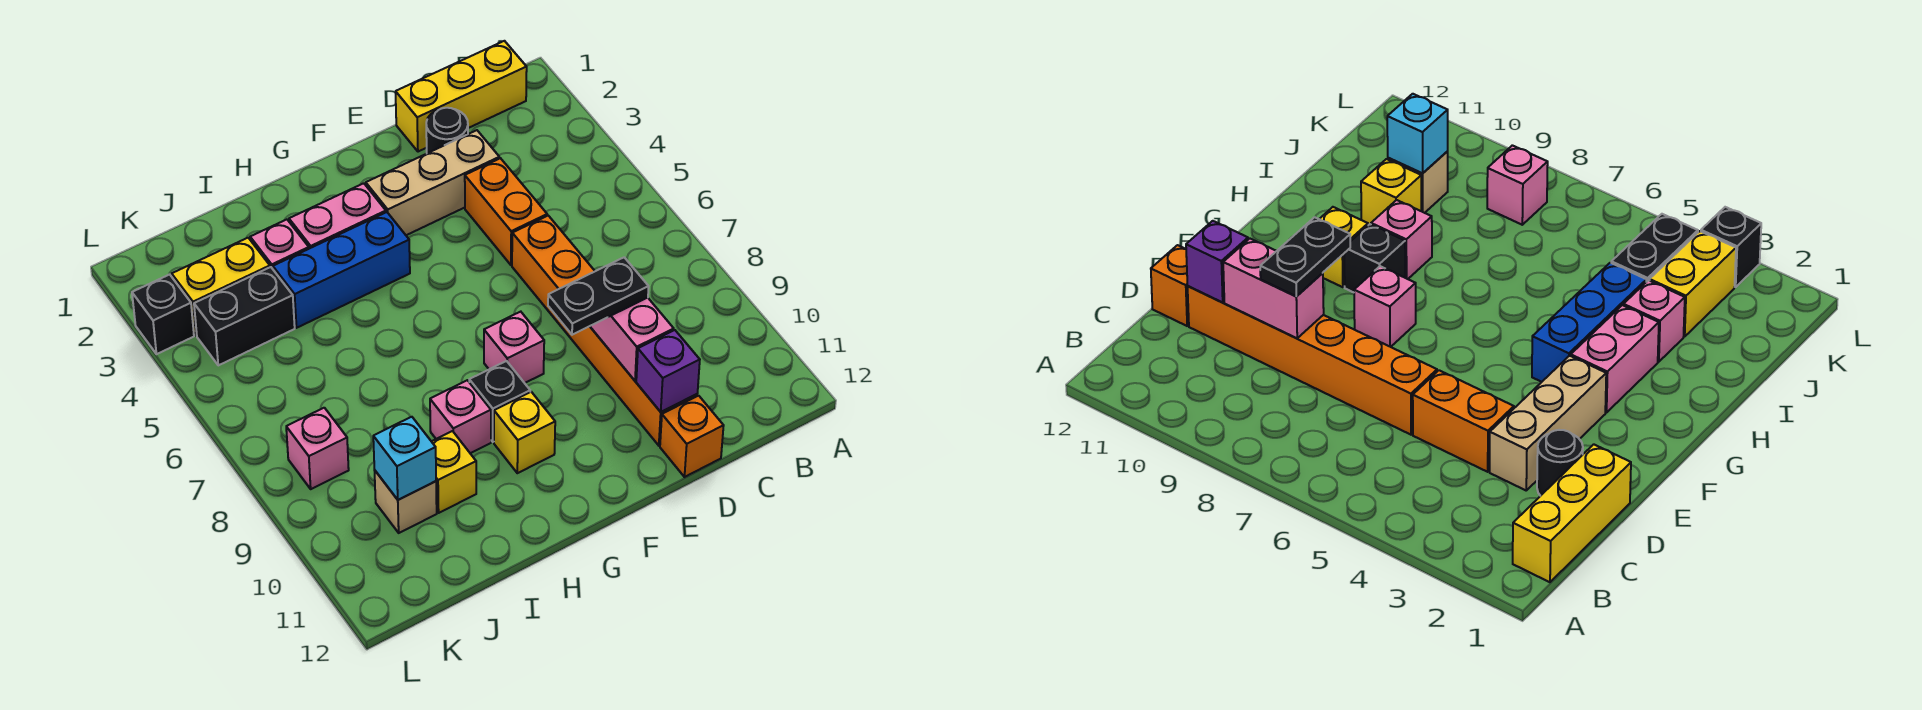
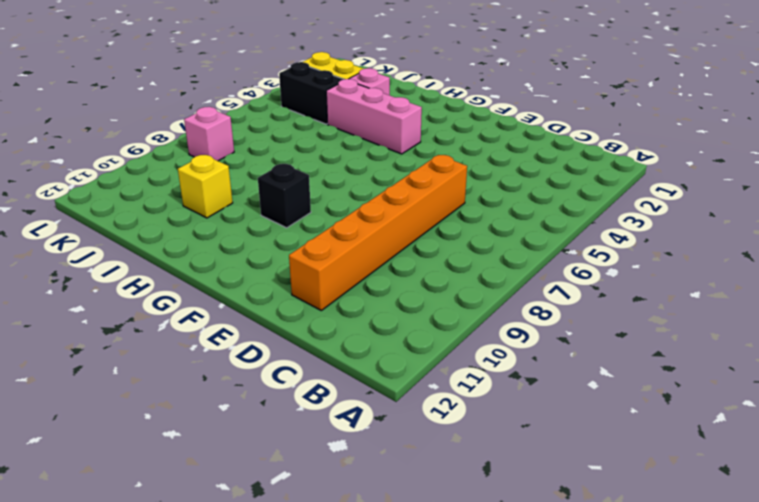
pink brick G4:I4 level 1 -> blue brick G4:I4 level 1
none -> yellow brick B1:D1 level 1
none -> black round brick D2 level 1
none -> tan brick D3:F3 level 1

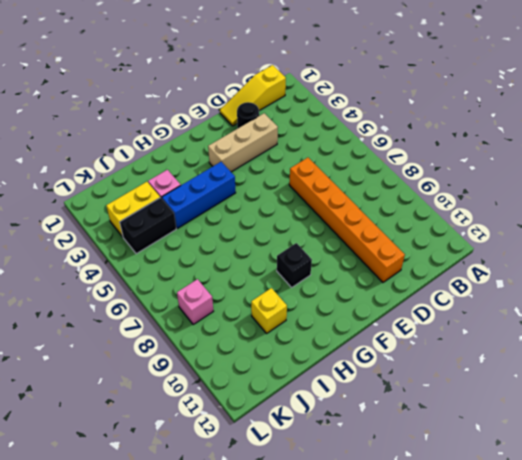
yellow slope B1:D1 level 1 top B -> yellow brick B1:D1 level 1
none -> orange brick D4:D5 level 1
none -> orange brick D12 level 1
none -> pink brick F8 level 1

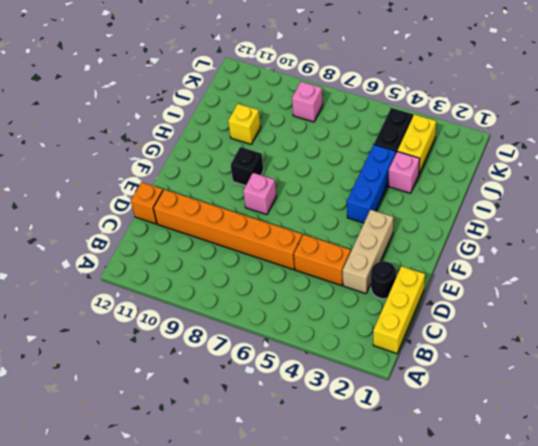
none -> pink brick G3:H3 level 1
none -> yellow brick G10 level 1
none -> pink brick H9 level 1

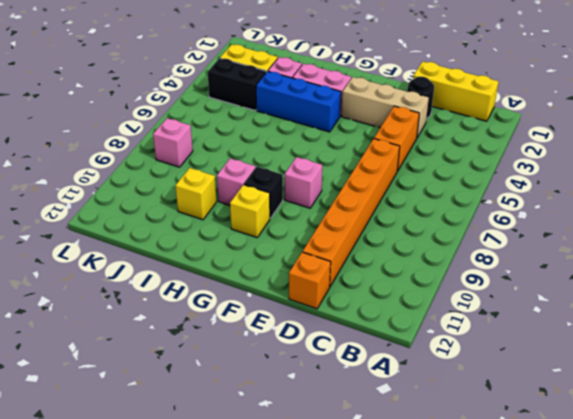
none -> tan brick J10 level 1
none -> black brick L3 level 1
none -> pink brick D9:D10 level 2

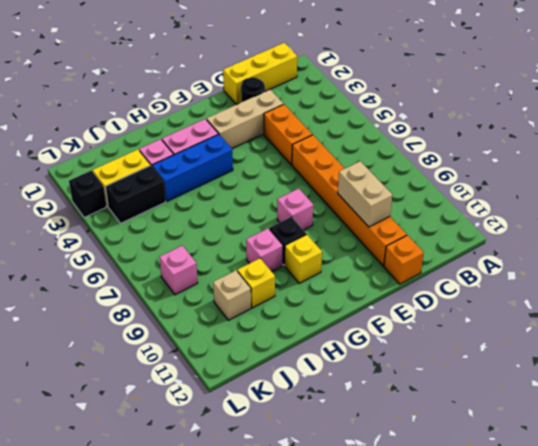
tan brick D9:D10 level 2 -> pink brick D9:D10 level 2
none -> purple brick D11 level 2
none -> cyan brick J10 level 2
none -> black plate D9:E9 level 3

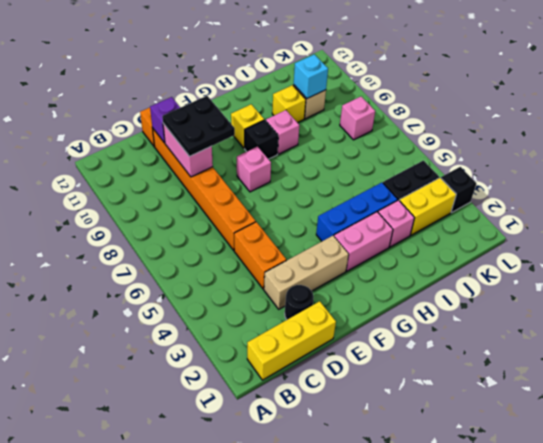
black plate D9:E10 level 3 -> black plate D9:E9 level 3

